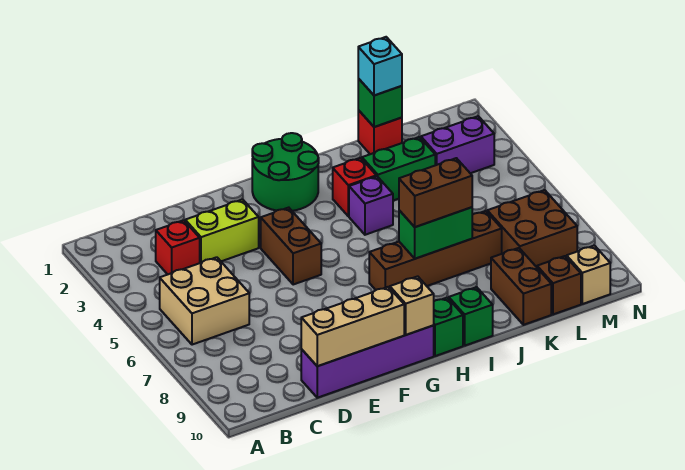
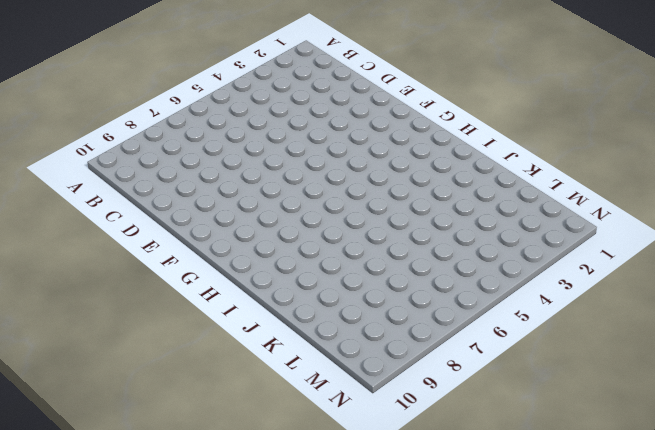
none -> tan brick B5:C6 level 1
none -> red brick C3 level 1
none -> lime brick D3:E3 level 1

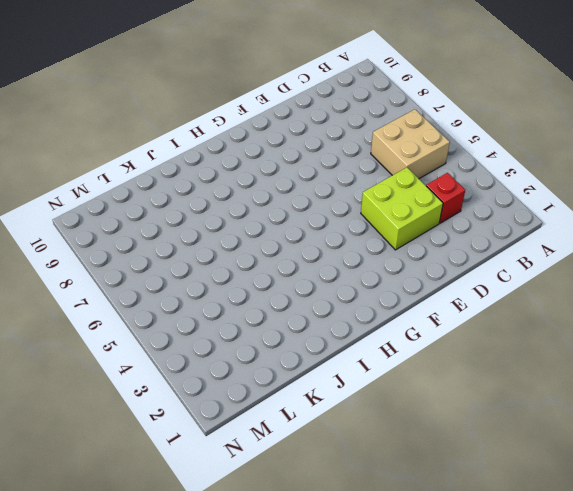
lime brick D3:E4 level 1 -> lime brick D3:E3 level 1
none -> purple brick D10:G10 level 1
none -> brown brick F4:F5 level 1
none -> green round brick G1:H2 level 1

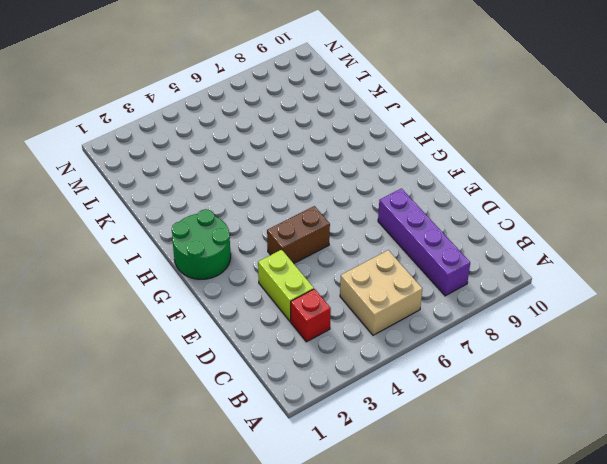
purple brick B8:E8 level 1 -> purple brick D10:G10 level 1
none -> brown brick H7:K7 level 1
none -> green brick H10 level 1
none -> red brick I3 level 1

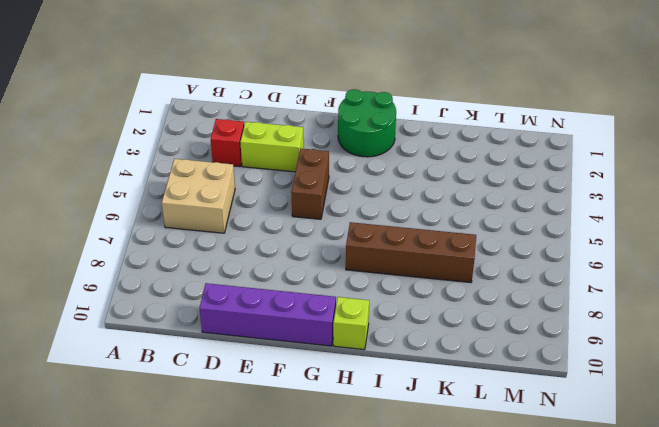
lime brick H10 level 1 -> green brick H10 level 1
none -> red brick I3 level 1
none -> purple brick I4 level 1
none -> green brick I10 level 1

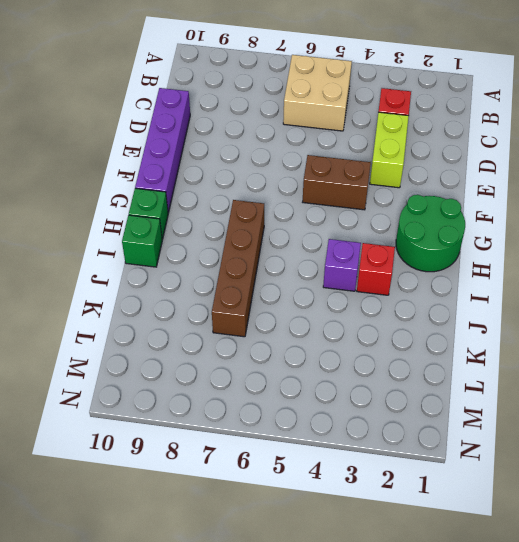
none -> green brick J3:K3 level 1
none -> red brick K1 level 1
none -> brown brick K9:K10 level 1

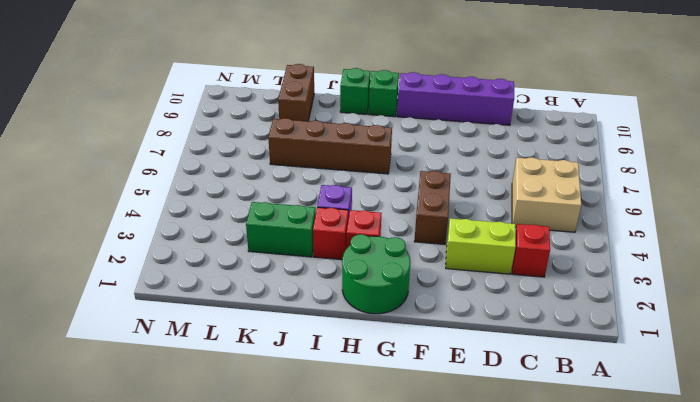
red brick H3 level 1 -> red brick K1 level 1
none -> purple brick L3:M3 level 1
none -> brown brick L7:M8 level 1
none -> brown brick L10 level 1

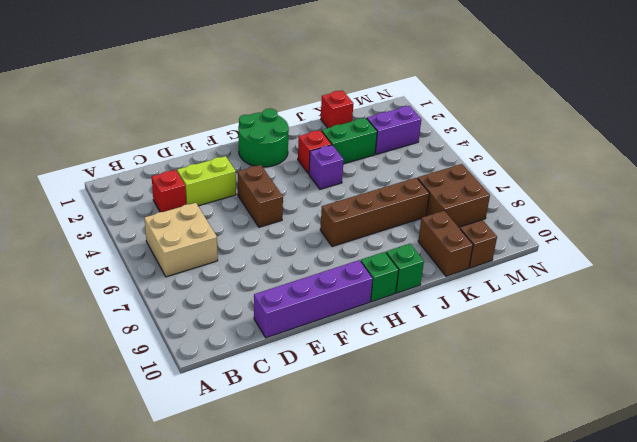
none -> tan brick M10 level 1
none -> tan brick D10:F10 level 2
none -> tan brick G10 level 2

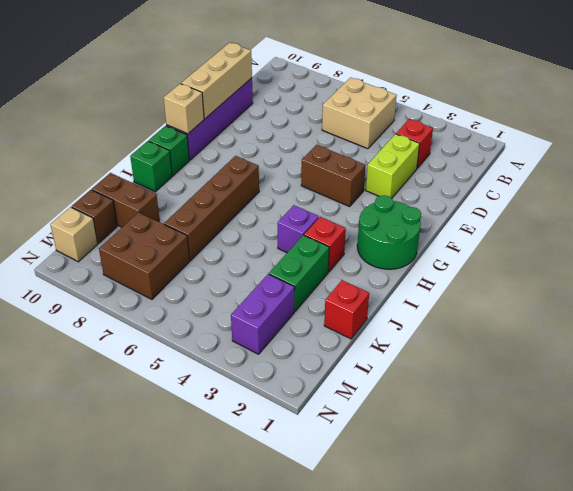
none -> green brick I7:J7 level 2
none -> green brick K1 level 2
none -> brown brick I7:J7 level 3

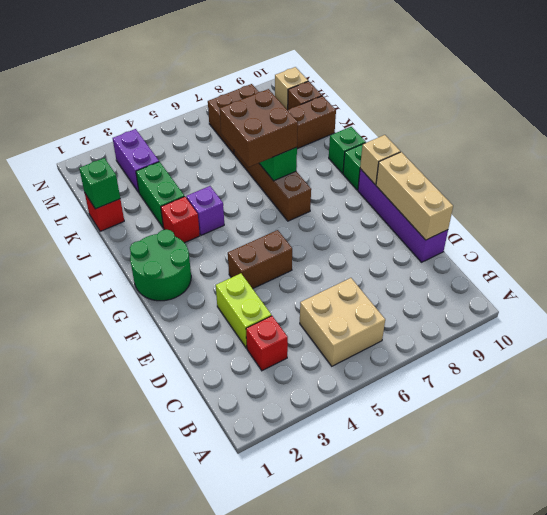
brown brick I6:J7 level 3 -> brown brick I7:J7 level 3
none -> cyan brick K1 level 3

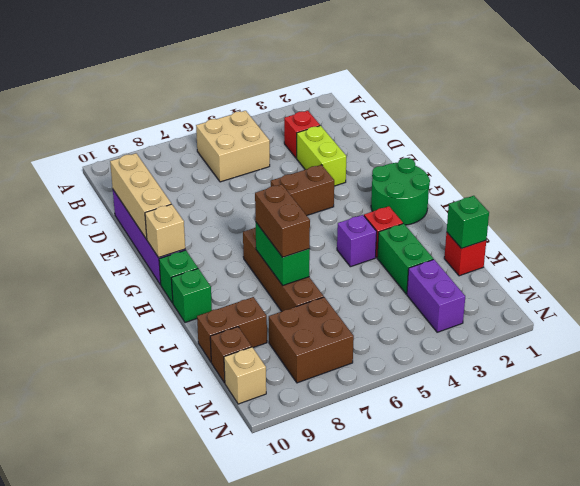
none -> cyan brick K1 level 3

